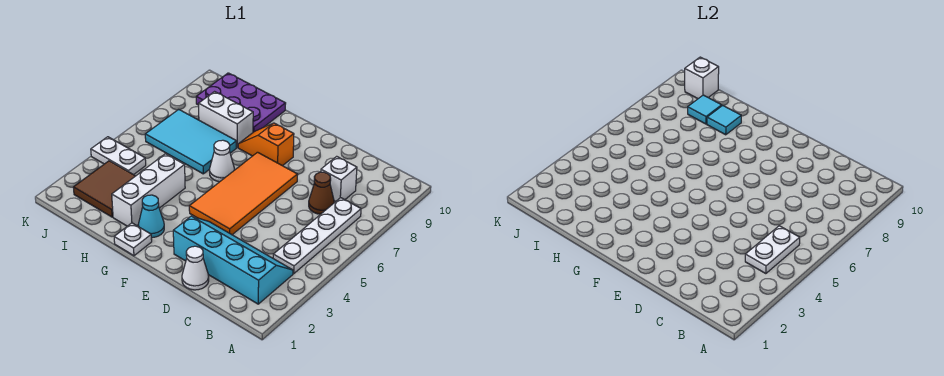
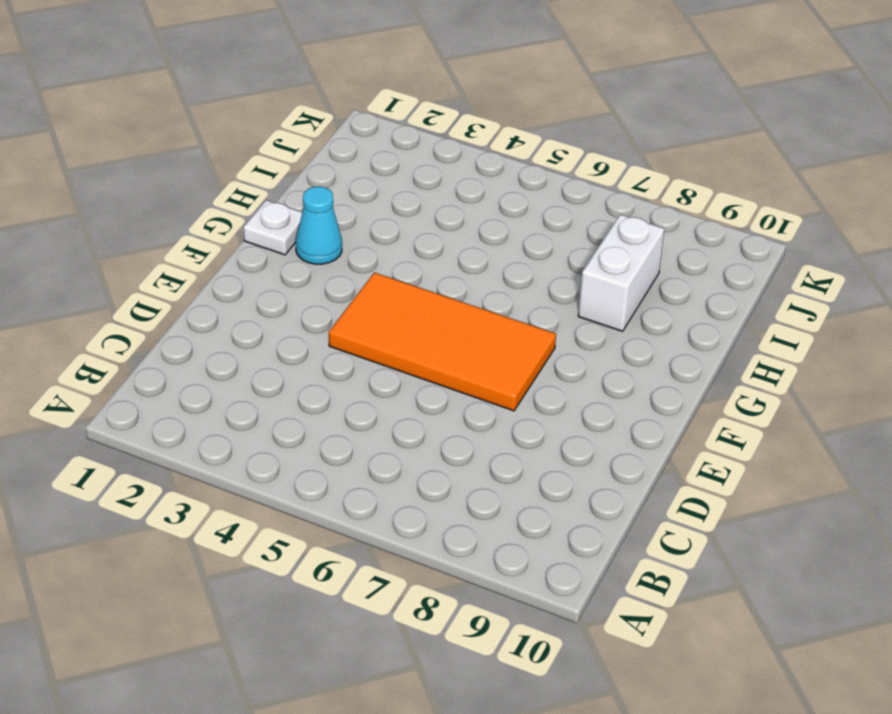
none -> cyan slope B2:E3 level 1 top 2
none -> white plate B4:B7 level 1
none -> brown cone C7 level 1

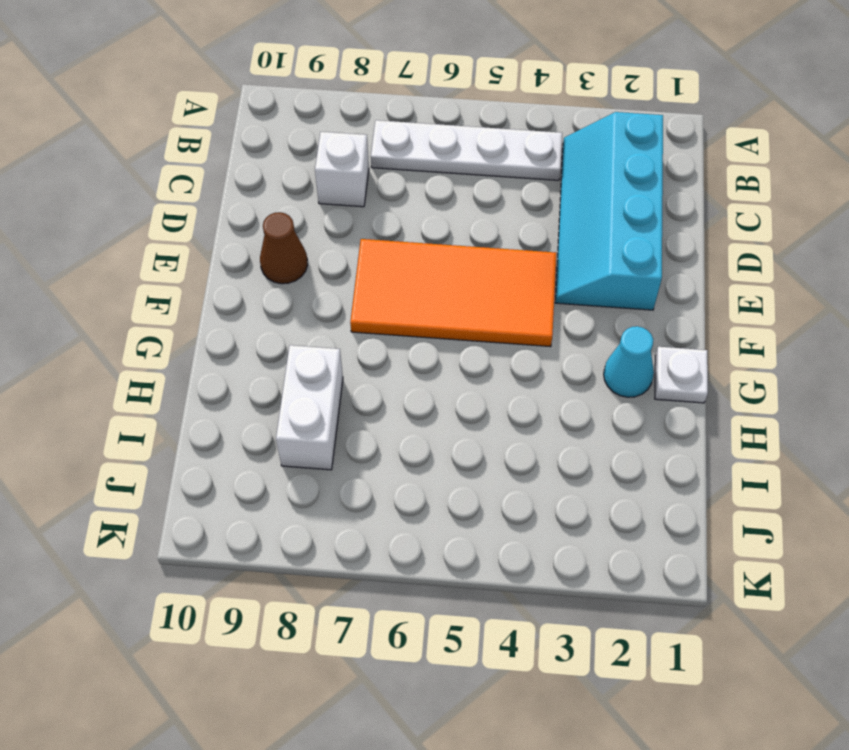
brown cone E9 level 1 -> brown cone C7 level 1
none -> white cone D1 level 1
none -> orange slope F8:G8 level 1 top F
none -> white cone G6 level 1

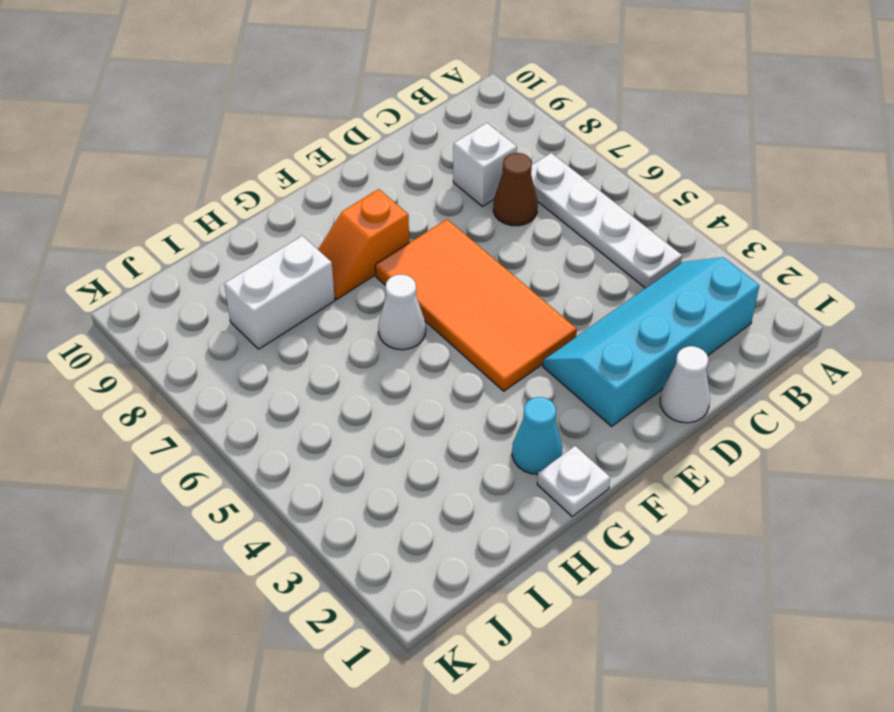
none -> white brick H2:H4 level 1
none -> cyan tile H6:J7 level 1
none -> purple plate H9:J10 level 1

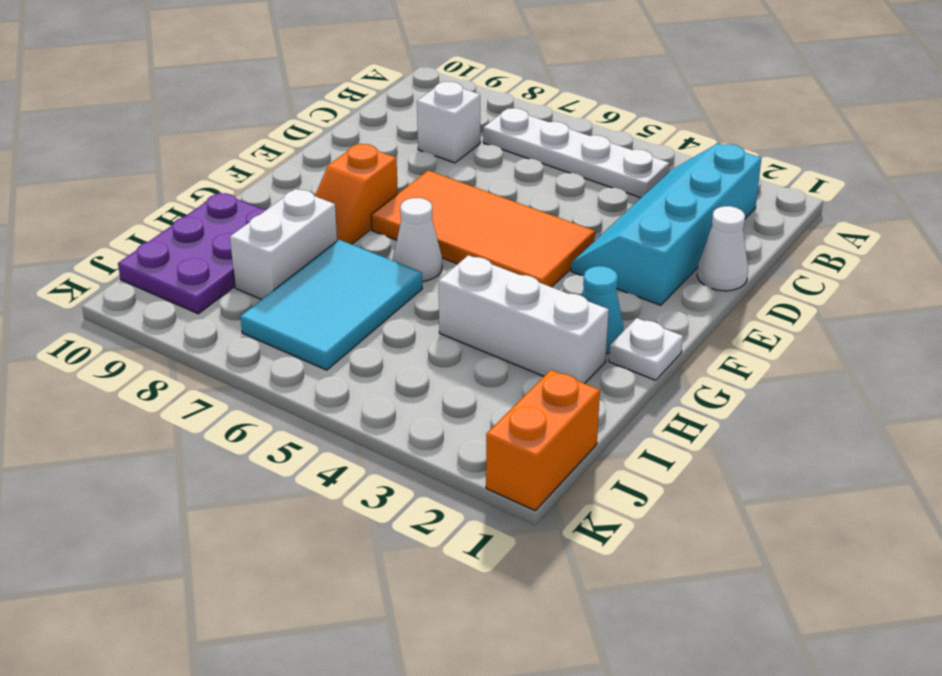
orange brick J1:K1 level 1 -> none
none -> brown cone C7 level 1
none -> brown tile I2:J3 level 1
none -> white plate J4:K4 level 1

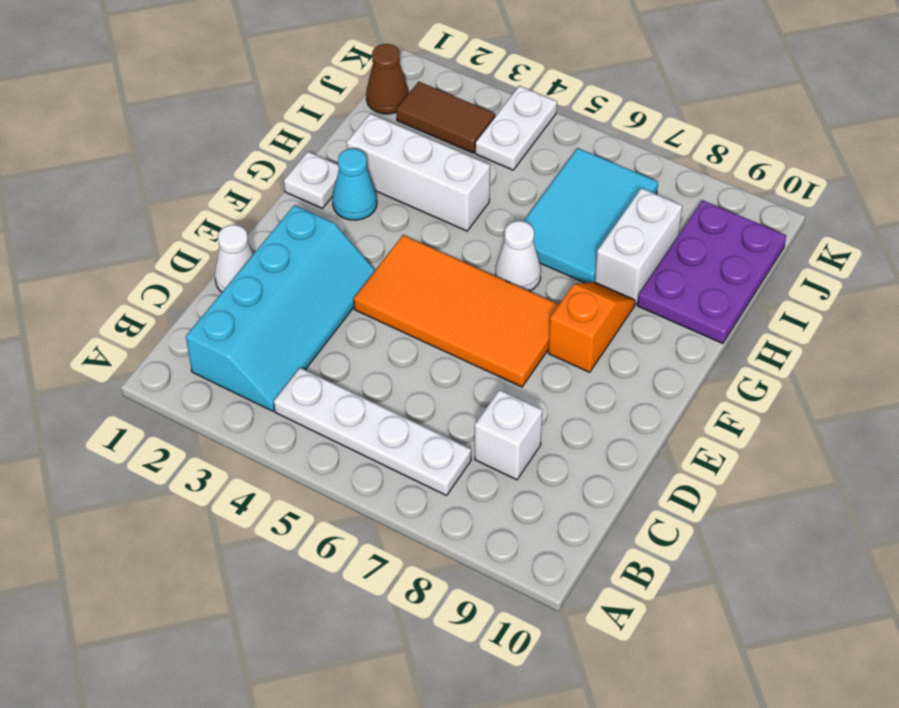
brown cone J1 level 1 -> brown cone C7 level 1
brown tile J2:J3 level 1 -> brown tile I2:J3 level 1
none -> white plate B4:B5 level 2
none -> cyan tile H9 level 2
none -> cyan tile I9 level 2

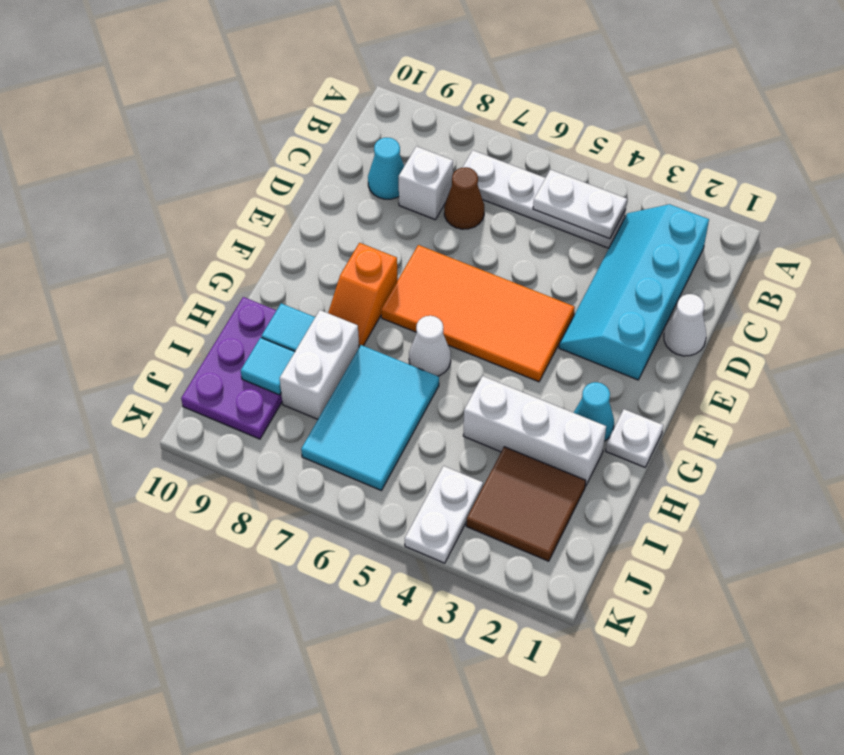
cyan cone C9 level 1 -> none
none -> white brick J10 level 2

